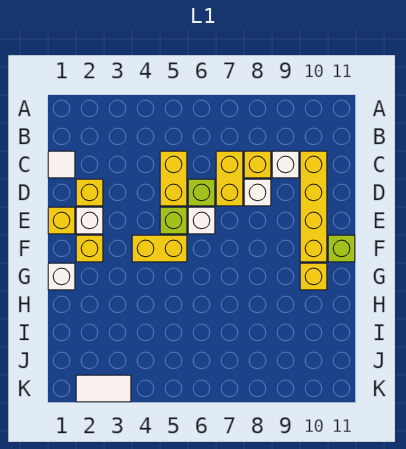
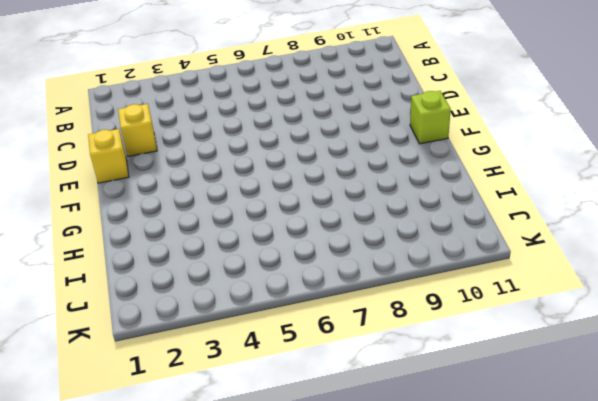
none -> white tile C1 level 1
none -> yellow brick C5:D5 level 1
none -> yellow brick C7:D7 level 1

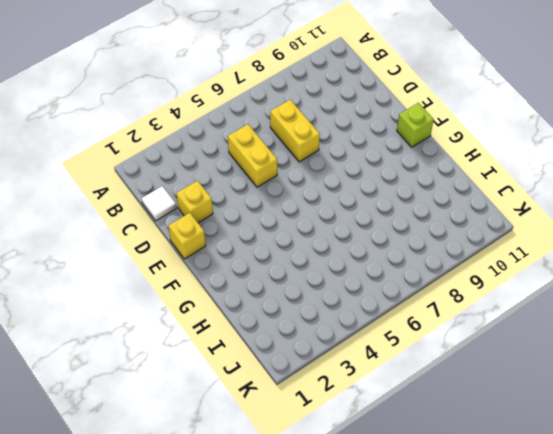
none -> yellow brick C8 level 1
none -> white brick C9 level 1
none -> yellow brick C10:F10 level 1

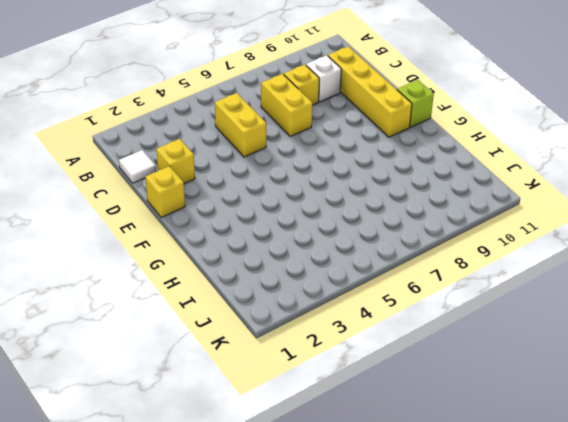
none -> lime brick D6 level 1
none -> white brick D8 level 1
none -> white brick E2 level 1

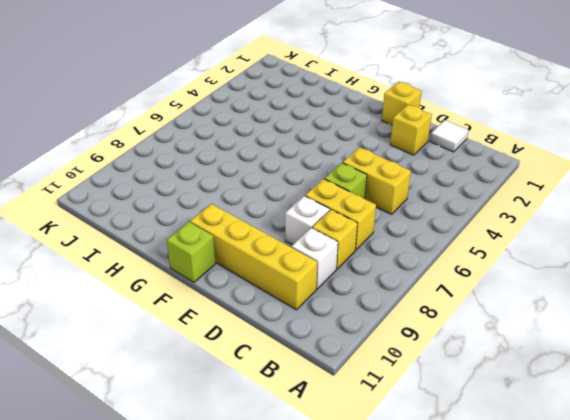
none -> white brick E2 level 1
none -> lime brick E5 level 1
none -> white brick E6 level 1

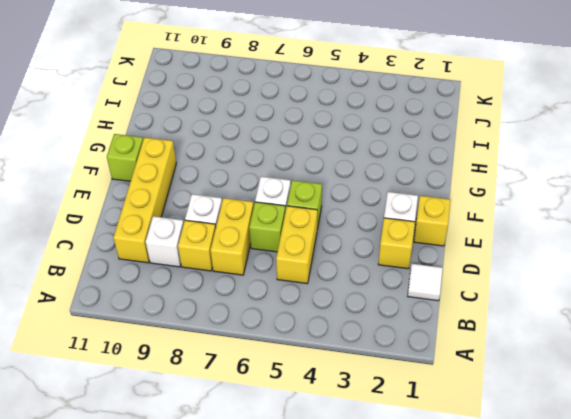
none -> yellow brick F2 level 1
none -> yellow brick F4:F5 level 1
none -> white brick G1 level 1

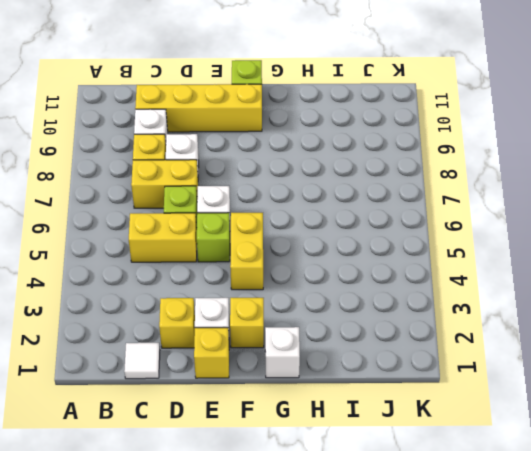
none -> yellow brick G10 level 1
none -> white tile K2:K3 level 1

